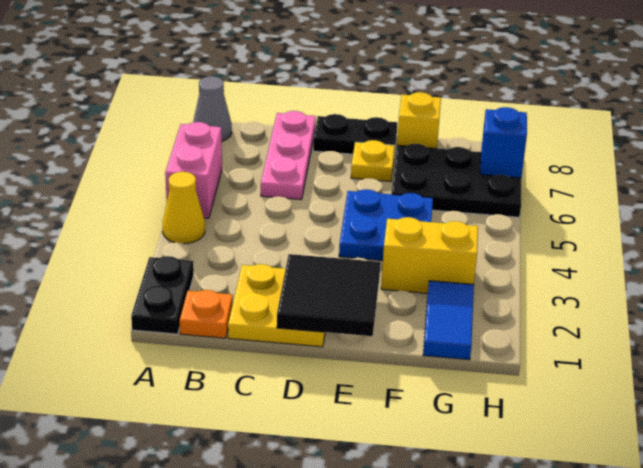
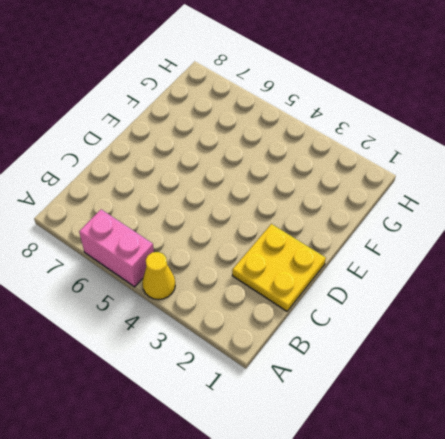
none -> black plate A1:A2 level 1
none -> grey cone A8 level 1
none -> orange plate B1 level 1

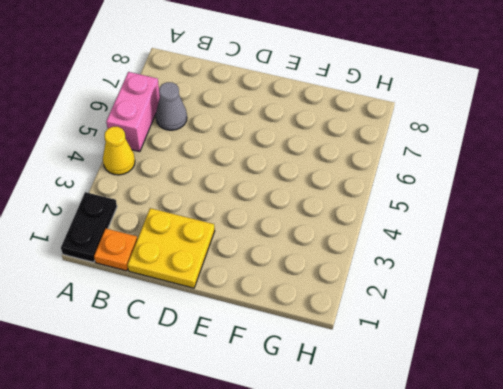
grey cone B6 level 1 -> grey cone A8 level 1
none -> pink plate C6:C8 level 1
none -> black plate D8:E8 level 1
none -> blue plate E4:F5 level 1

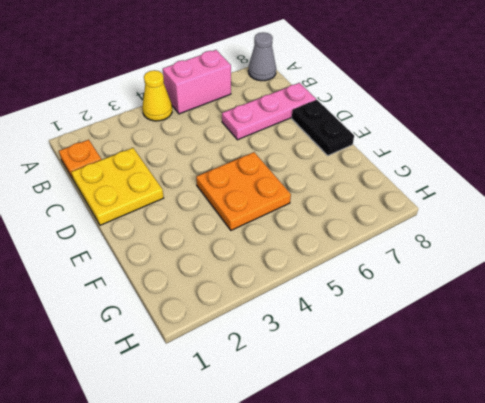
orange plate E4:F5 level 1 -> blue plate E4:F5 level 1
none -> black plate A1:A2 level 1
none -> yellow plate E7 level 1
none -> yellow brick F3:G3 level 1

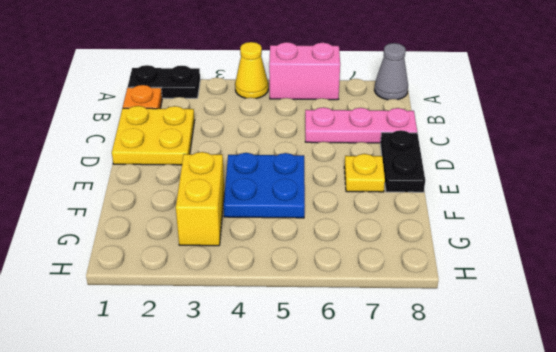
none -> black plate F6:H7 level 1
none -> yellow brick F8 level 1
none -> blue tile G1:G2 level 1

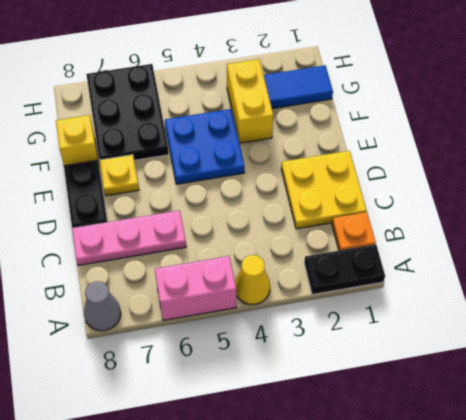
none -> black tile D1:E2 level 2
none -> blue brick H7 level 2

